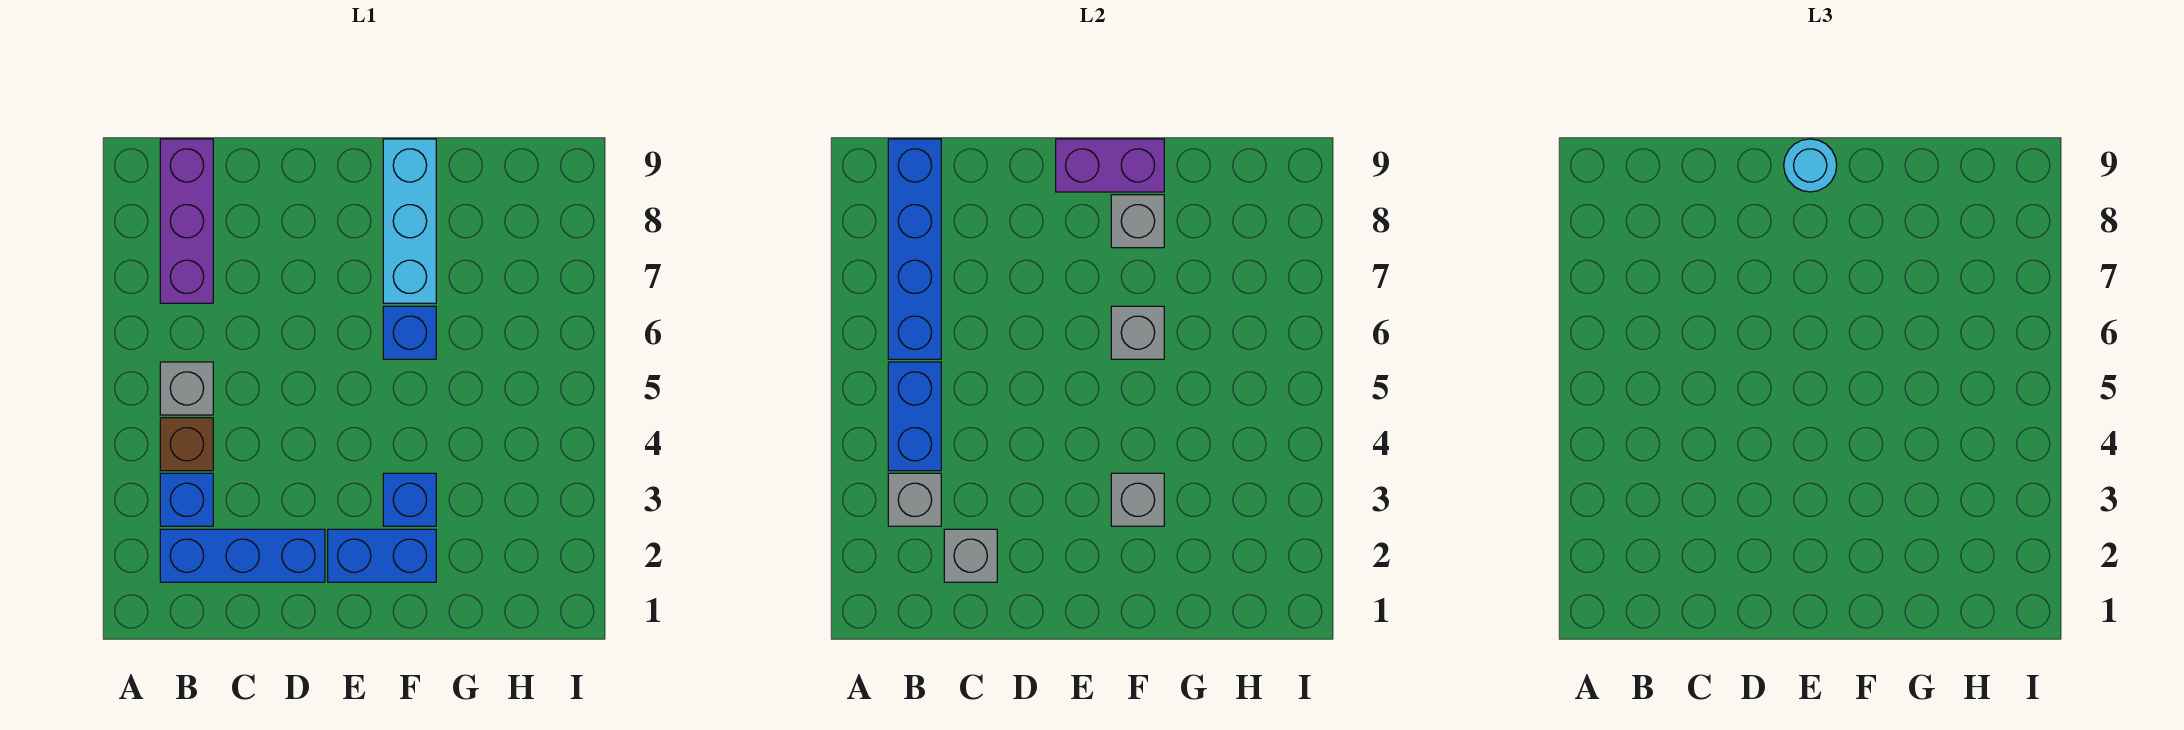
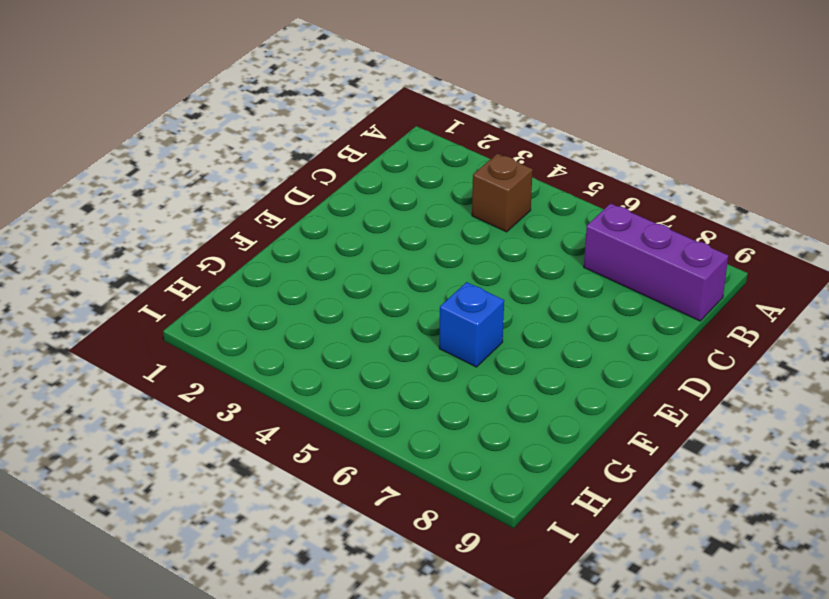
none -> blue brick B2:D2 level 1
none -> blue brick B3 level 1
none -> grey brick B5 level 1

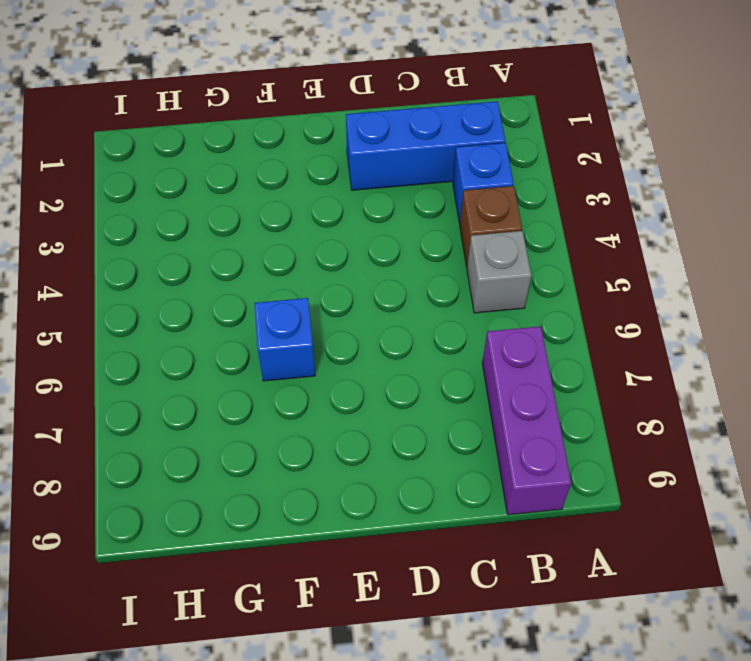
none -> blue brick E2:F2 level 1
none -> blue brick F3 level 1
none -> cyan brick F7:F9 level 1

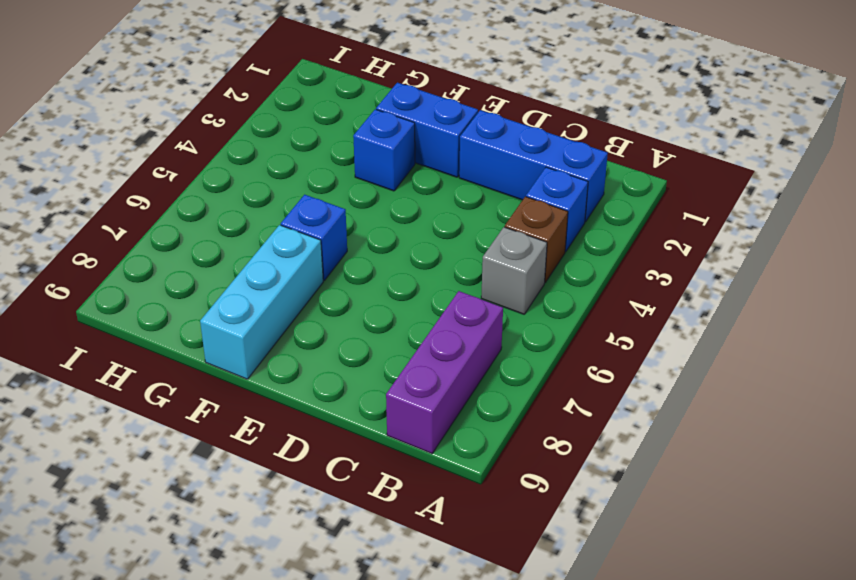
none -> grey brick B3 level 2
none -> blue brick B4:B5 level 2
none -> blue brick B6:B9 level 2

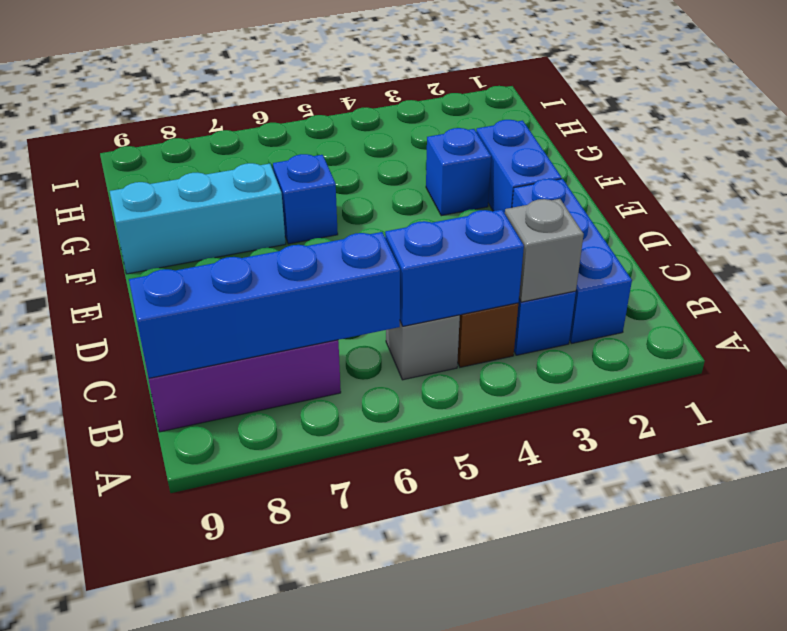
none -> grey brick C2 level 2
none -> purple brick E9:F9 level 2
none -> grey brick F3 level 2

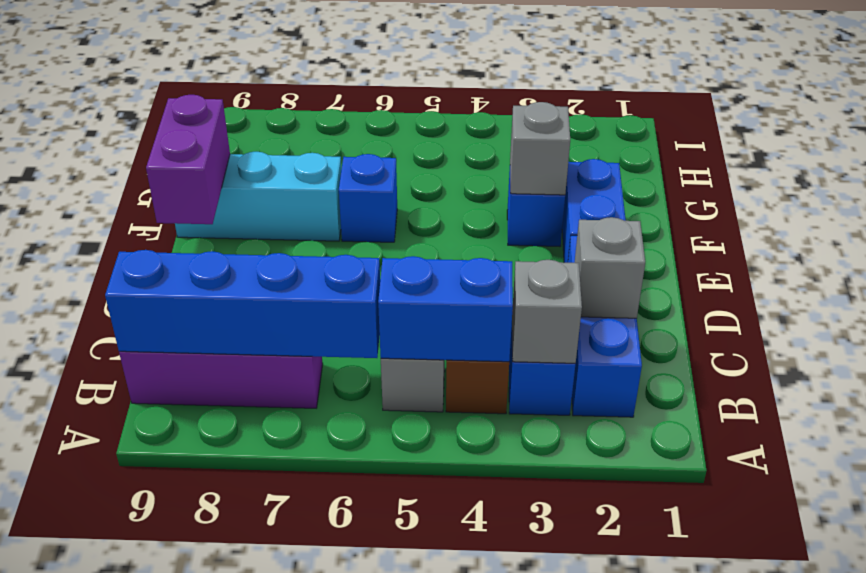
none -> grey brick F6 level 2
none -> grey brick F8 level 2
none -> cyan round brick E9 level 3

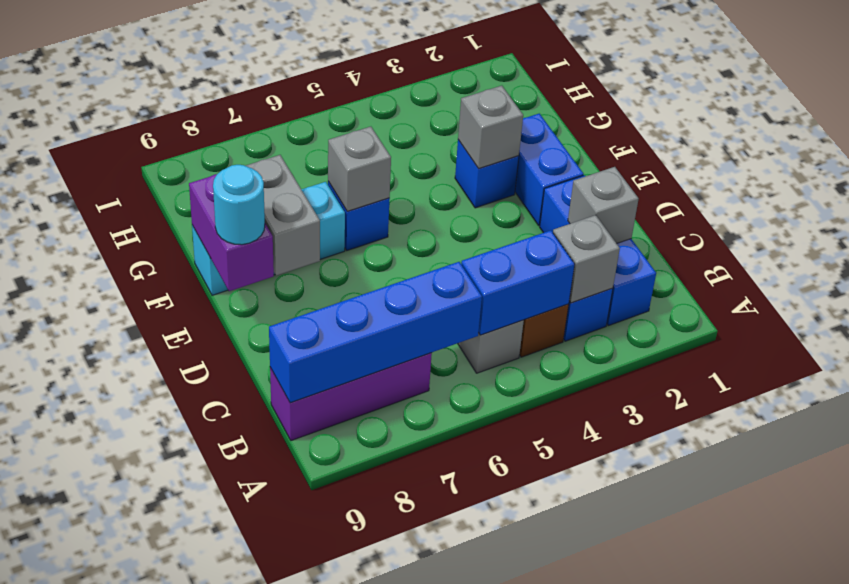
grey brick E8:F8 level 2 -> grey brick F8 level 2

